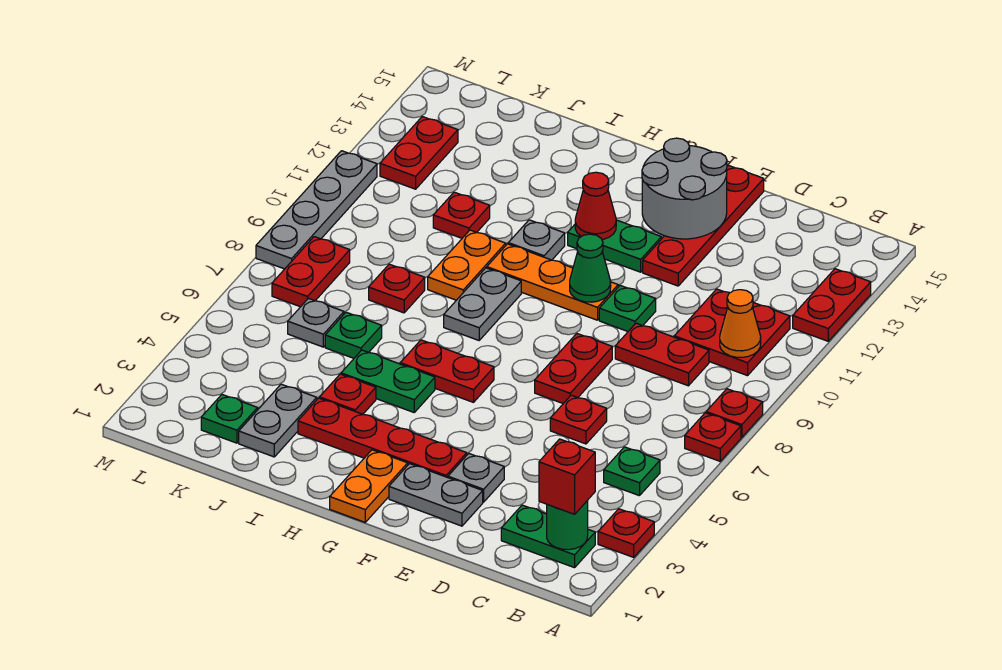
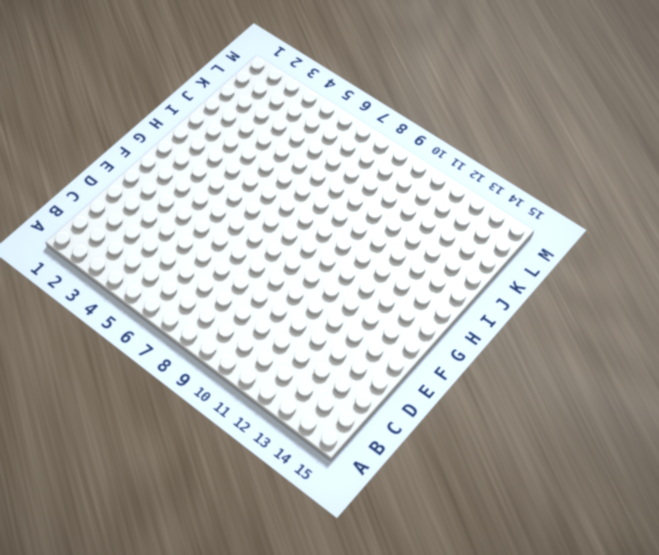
none -> red plate A3 level 1
none -> red plate A7 level 1
none -> red plate A8 level 1
none -> red plate A12:A13 level 1

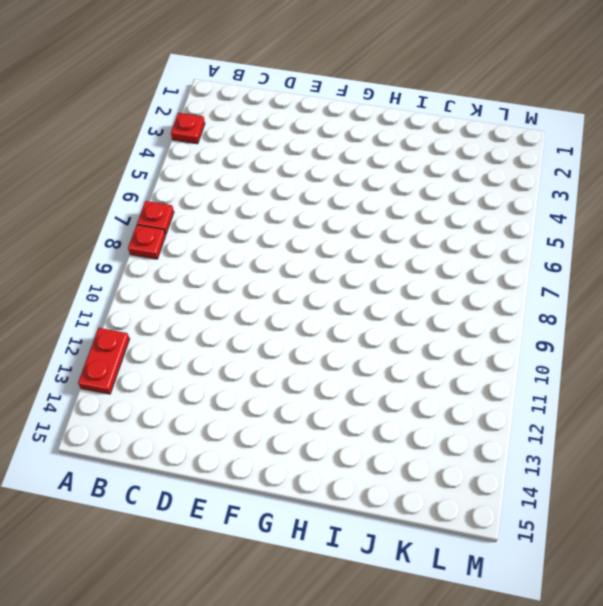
none -> green plate B2:C2 level 1
none -> green plate B5 level 1
none -> red plate B10:C11 level 1
none -> red plate C9:D9 level 1

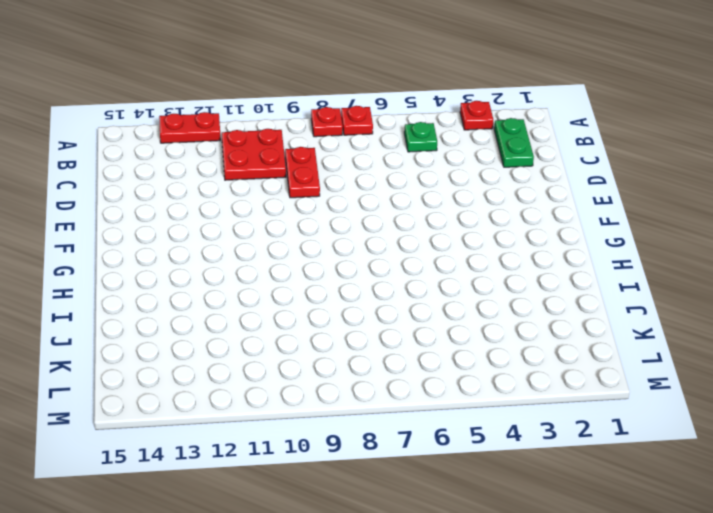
none -> red plate D6 level 1
none -> grey plate E2:F2 level 1
none -> grey plate E3 level 1
none -> red plate E7:E8 level 1

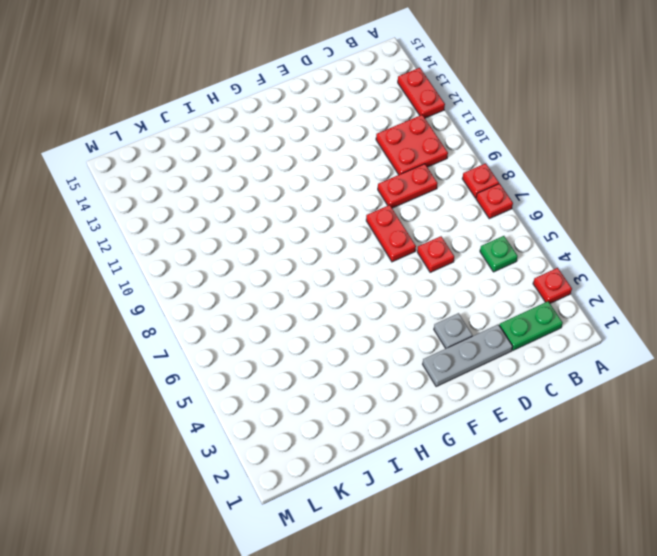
grey plate D2:F2 level 1 -> grey plate E2:F2 level 1
none -> green plate E10 level 1
none -> red plate E12:E15 level 1
none -> red plate F3:I3 level 1
none -> orange plate F10:H10 level 1

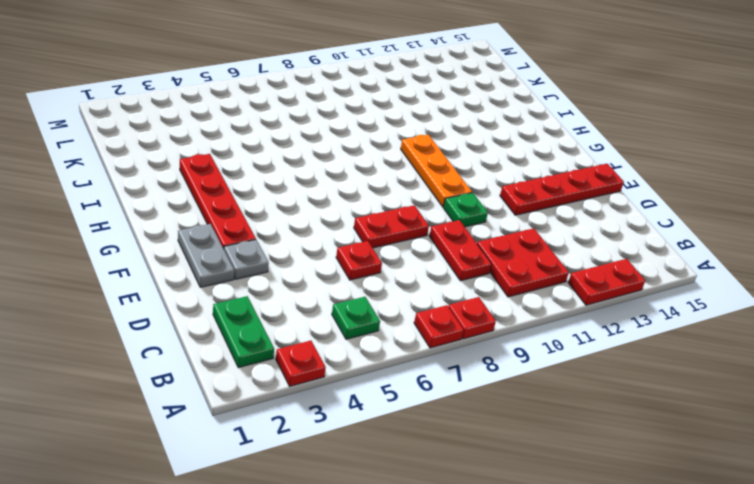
none -> green plate F12:G12 level 1
none -> orange plate G1:G2 level 1
none -> red plate G6:H6 level 1
none -> green plate H5:I5 level 1

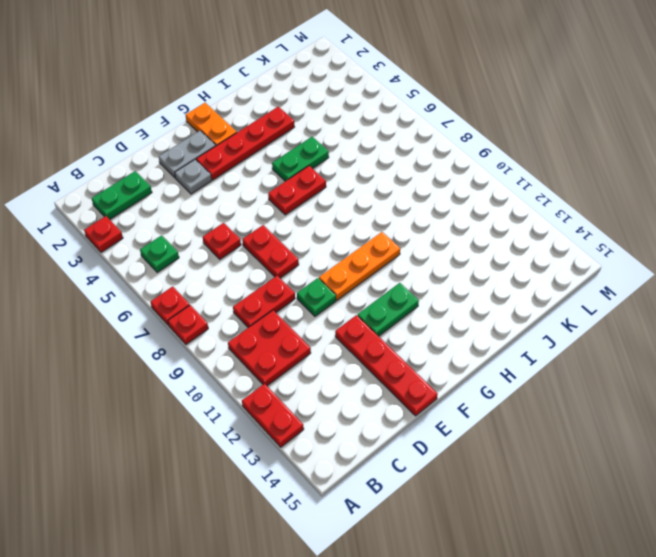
none -> grey plate H8:H9 level 1
none -> grey plate H11 level 1
none -> red plate I4 level 1
none -> orange plate I9:I10 level 1

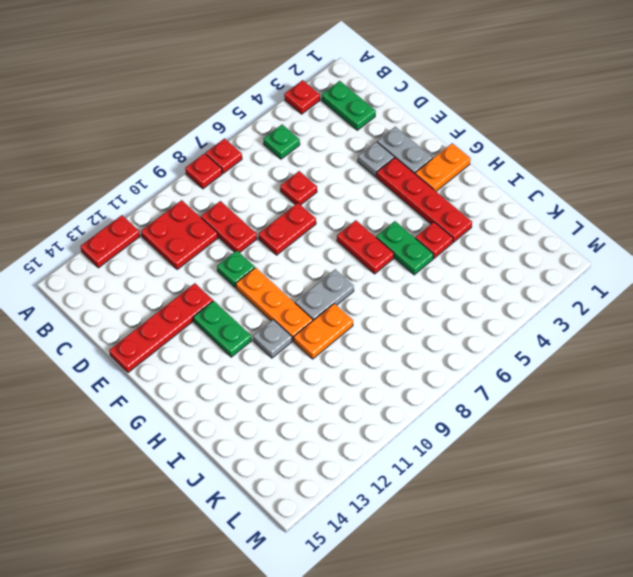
none -> grey plate J2:J3 level 1
none -> green plate J6 level 1
none -> red plate J8 level 1
none -> red plate J11 level 1

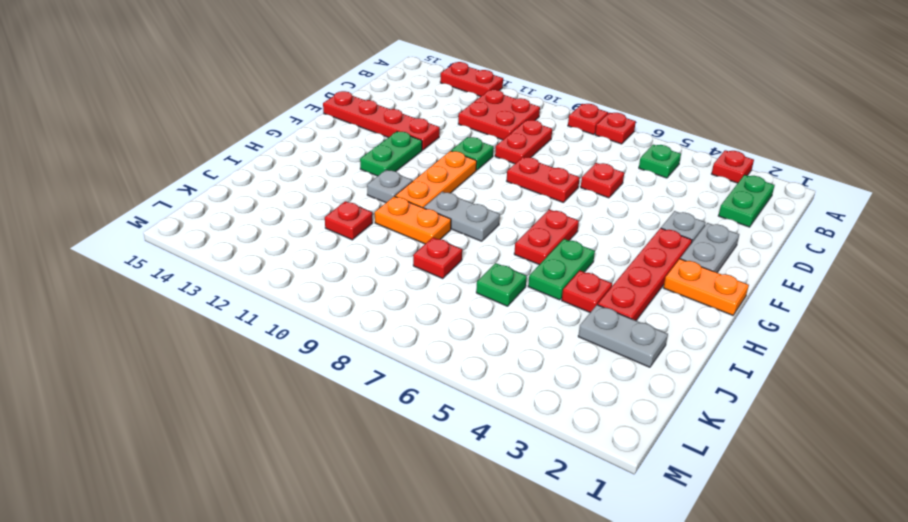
none -> green plate K2 level 1
none -> grey plate K6 level 1
none -> red plate L7:L8 level 1
none -> red plate L12:L13 level 1

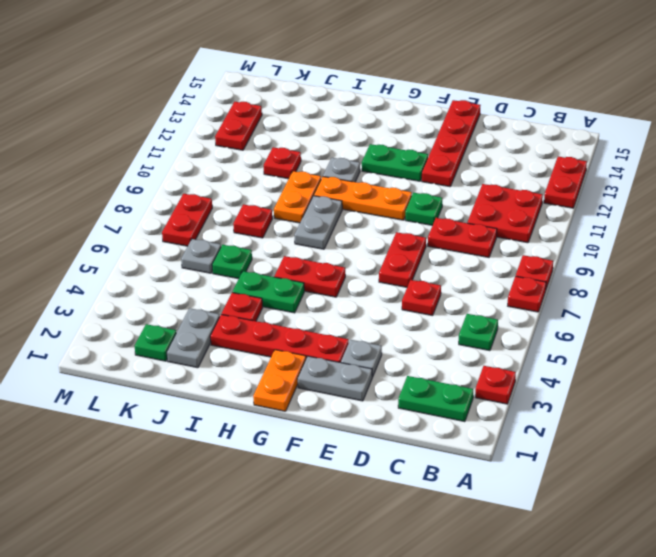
none -> grey plate M8:M11 level 1
none -> green round brick B2 level 2
none -> orange cone B10 level 2
none -> grey round brick E13:F14 level 2

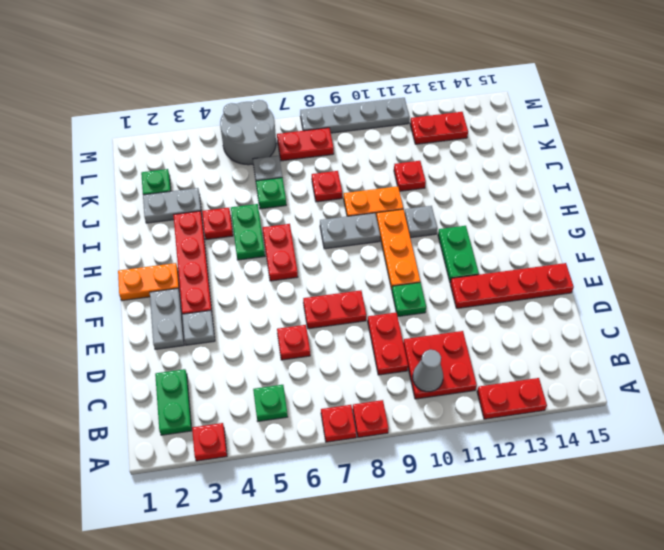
grey cone B10 level 2 -> orange cone B10 level 2
grey round brick L5:M6 level 1 -> grey round brick E13:F14 level 2
none -> green round brick B2 level 2
none -> green cone F10 level 2
none -> red cone G12 level 2
none -> red brick B2 level 3

